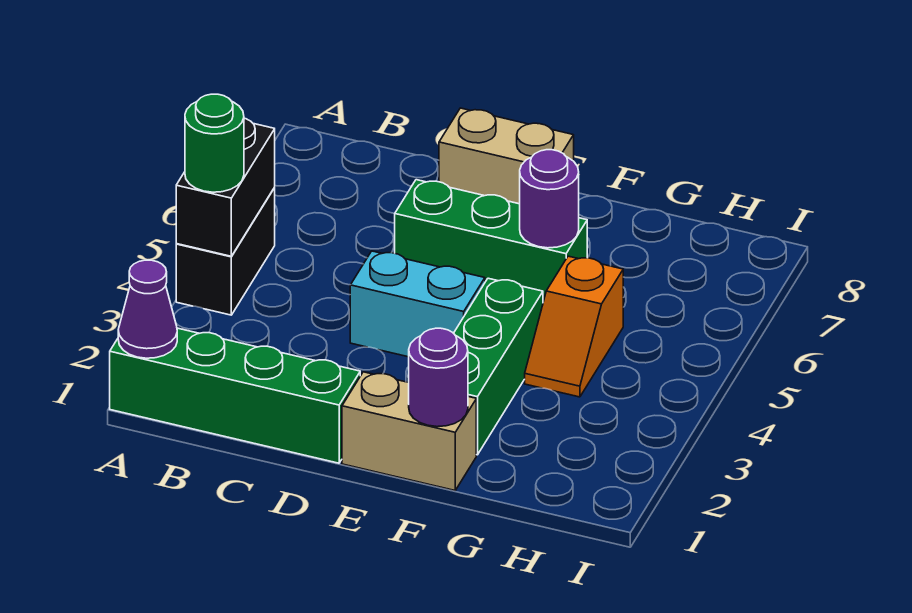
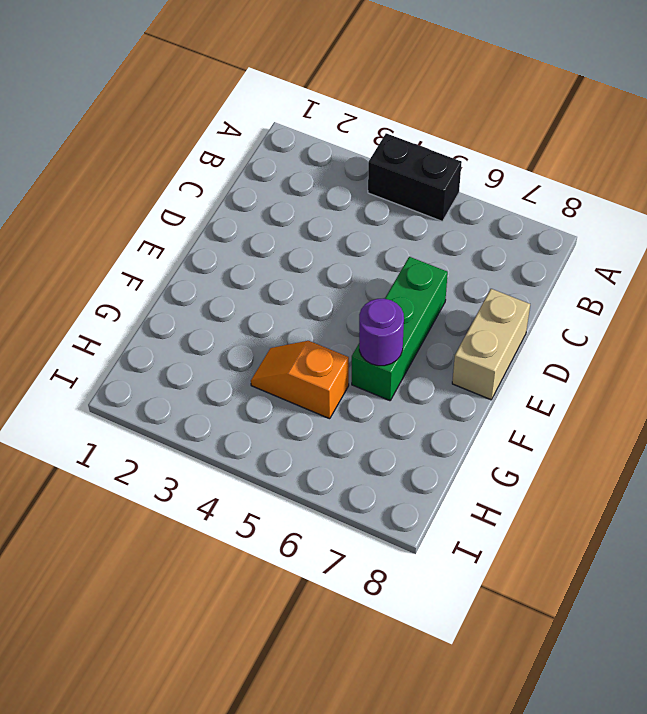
none -> green brick A1:D1 level 1
none -> cyan brick D4:E4 level 1
none -> tan brick E1:F1 level 1

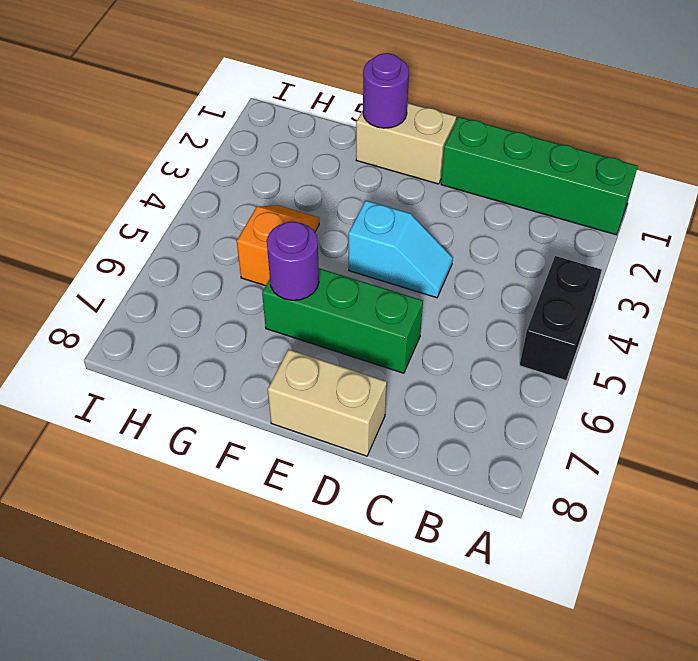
cyan slope D4:E4 level 1 top E -> cyan brick D4:E4 level 1
none -> green brick F2:F4 level 1
none -> purple cone A1 level 2
none -> black brick A4:A5 level 2

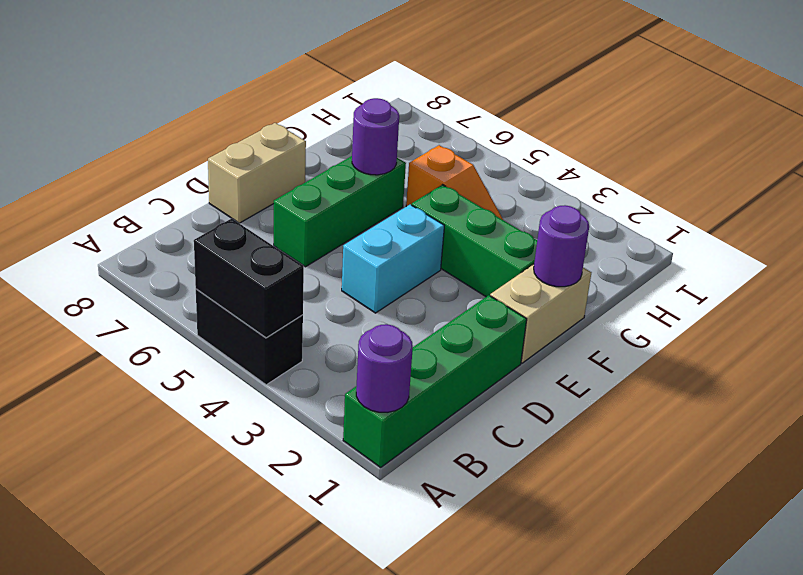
purple round brick A1 level 2 -> purple cone A1 level 2
none -> green round brick A4 level 3

